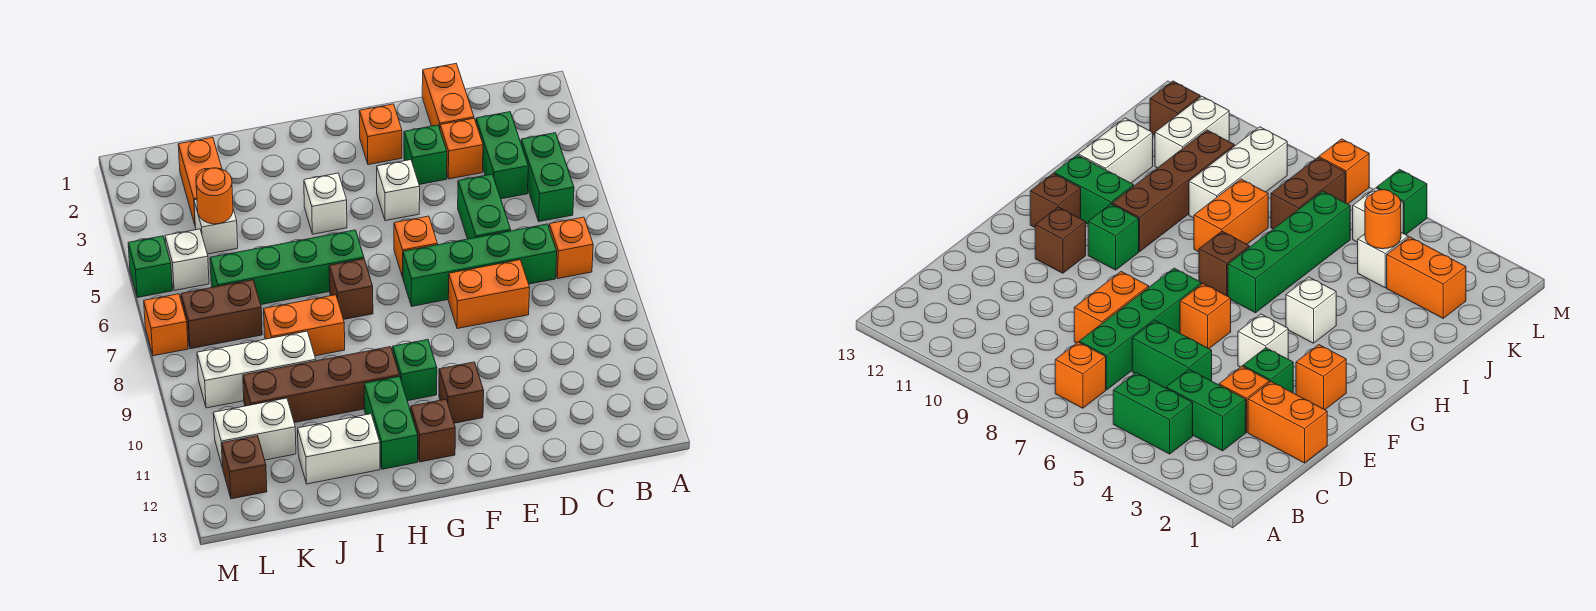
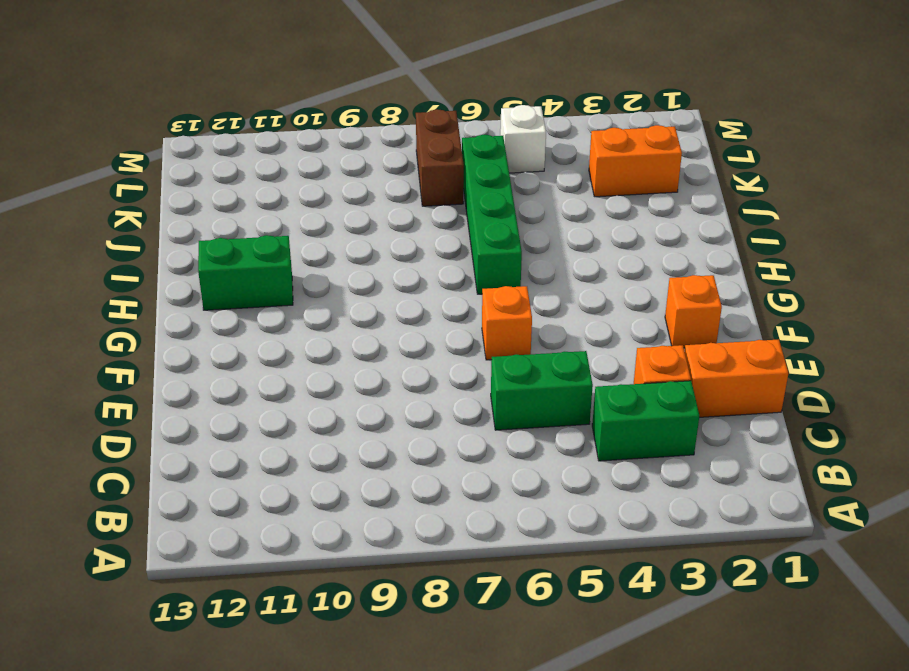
none -> green brick B4:B5 level 1
none -> orange brick B7 level 1
none -> green brick C7:F7 level 1
none -> orange brick D8:E8 level 1

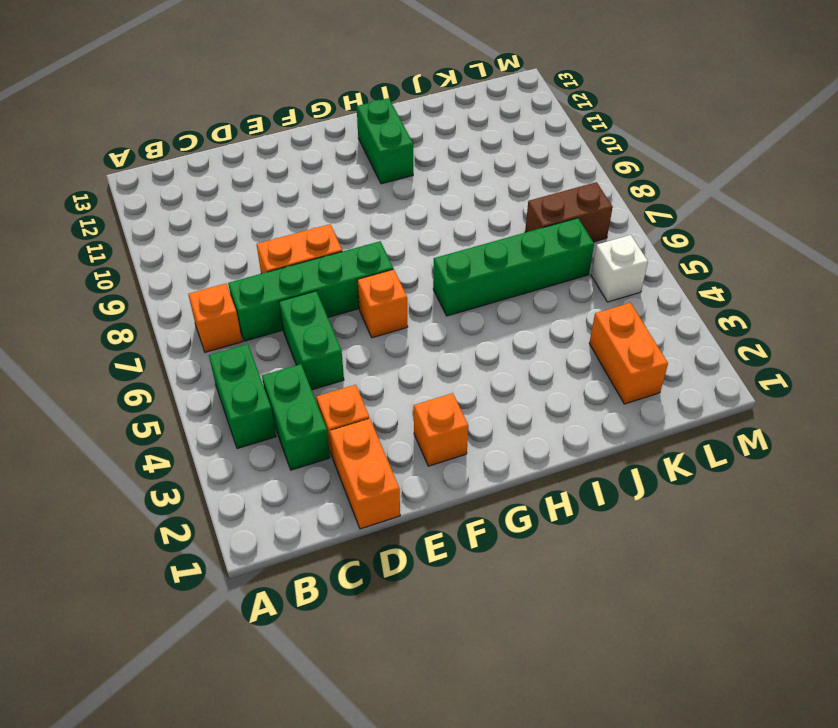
none -> green brick E3 level 1
none -> white brick F4 level 1
none -> brown brick F11 level 1
none -> green brick G10 level 1

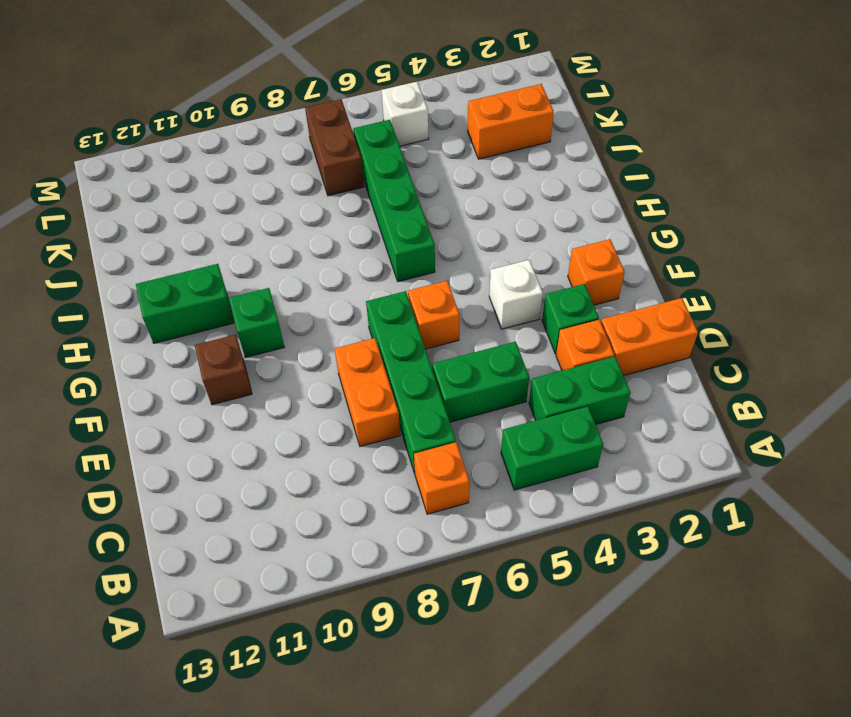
none -> brown brick G12 level 1
none -> white brick H4 level 1
none -> brown brick H7 level 1
none -> brown brick H10:K10 level 1

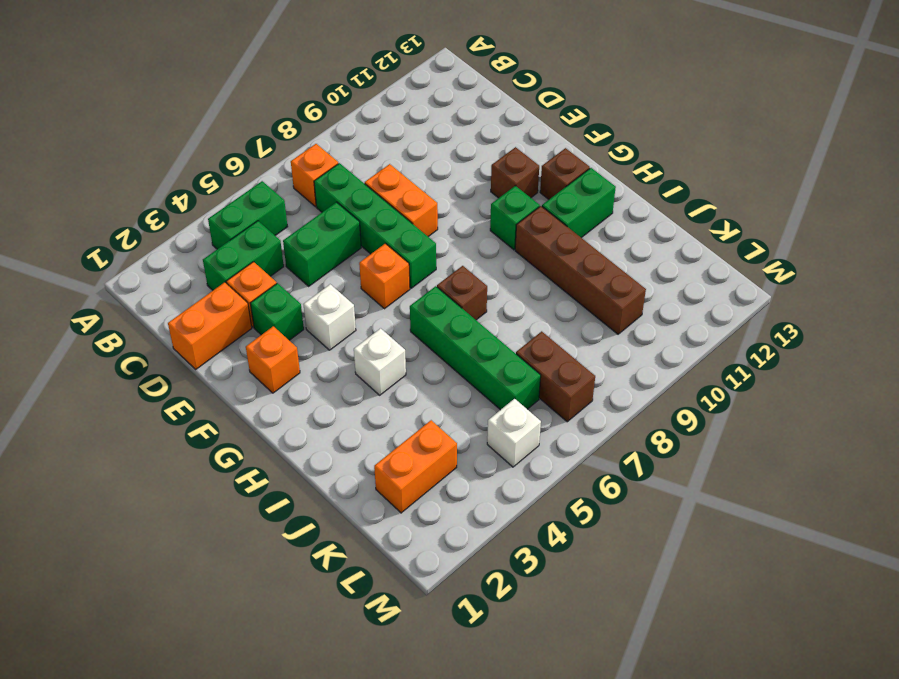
none -> orange brick I8:J8 level 1
none -> white brick I12:J12 level 1
none -> white brick J9:L9 level 1
none -> white brick K4 level 1

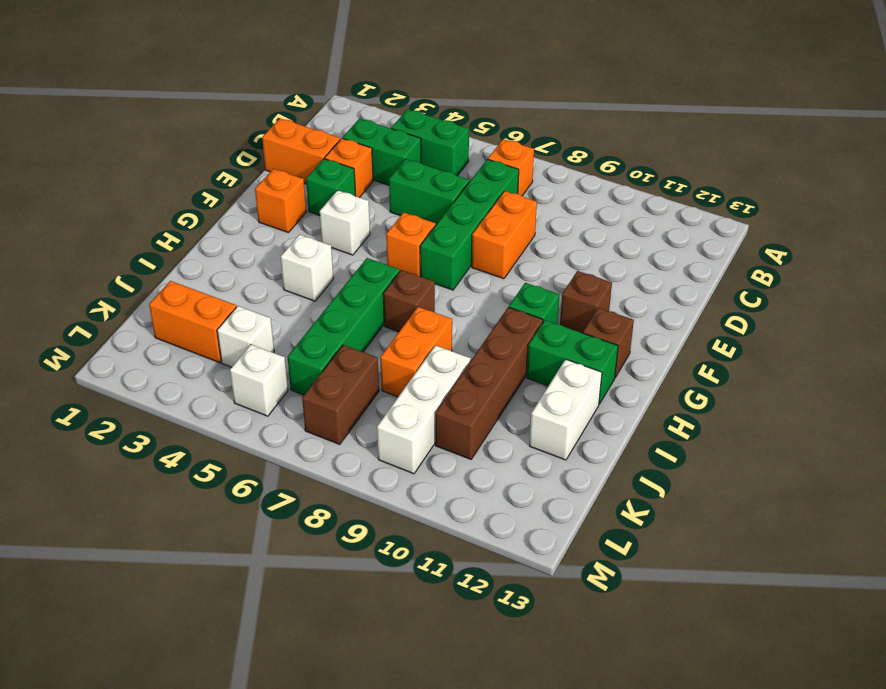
none -> white brick K11:L11 level 1
none -> brown brick L12 level 1
none -> green brick M5 level 1
none -> orange brick M7 level 1

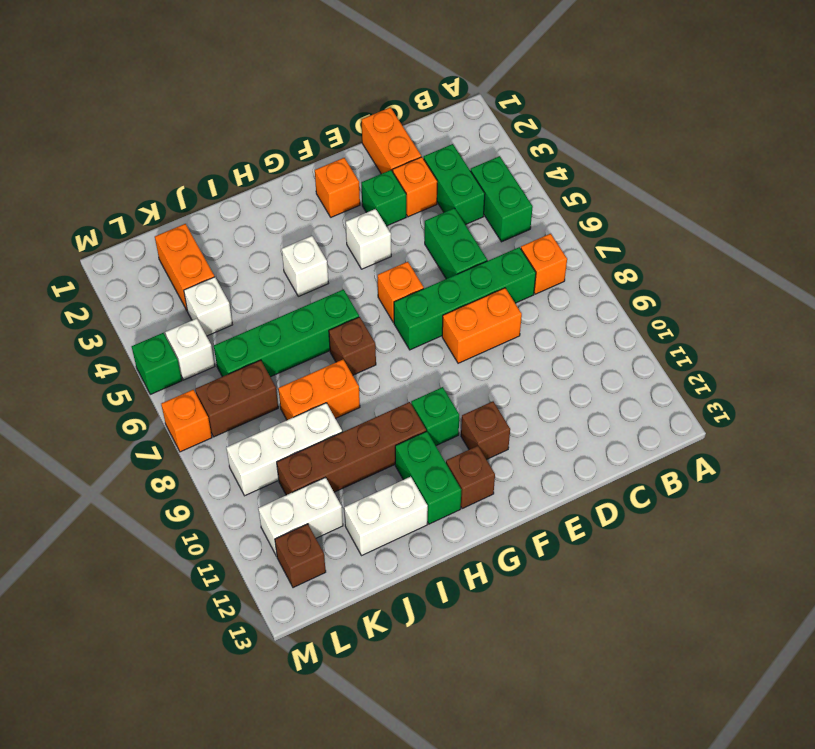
none -> orange round brick K4 level 2

